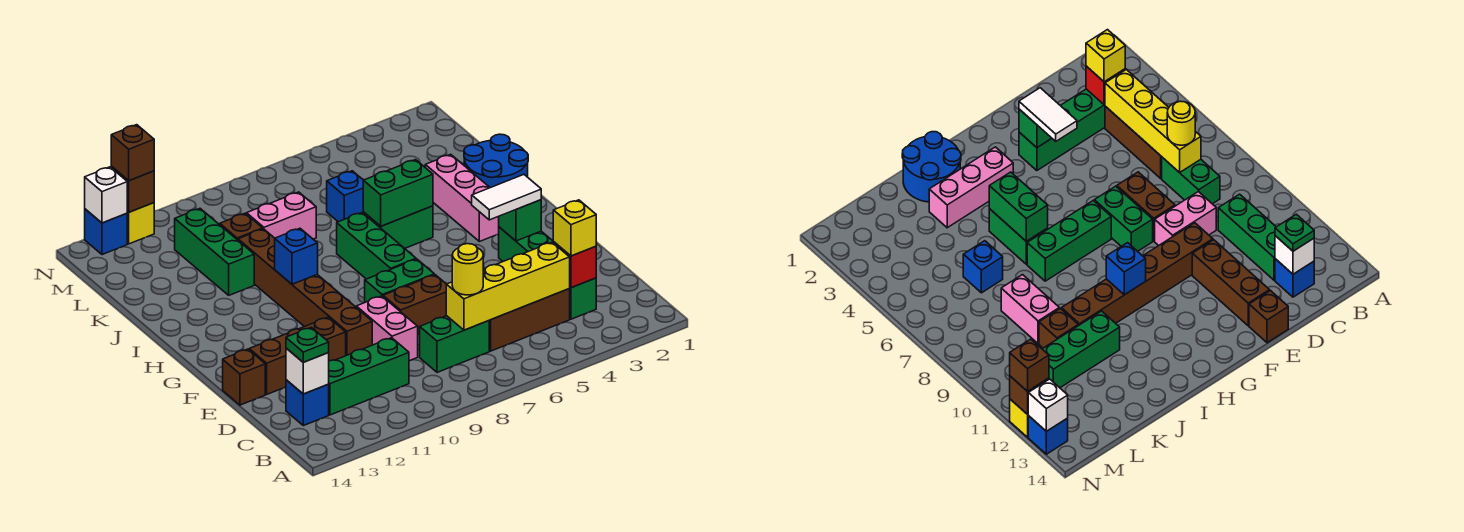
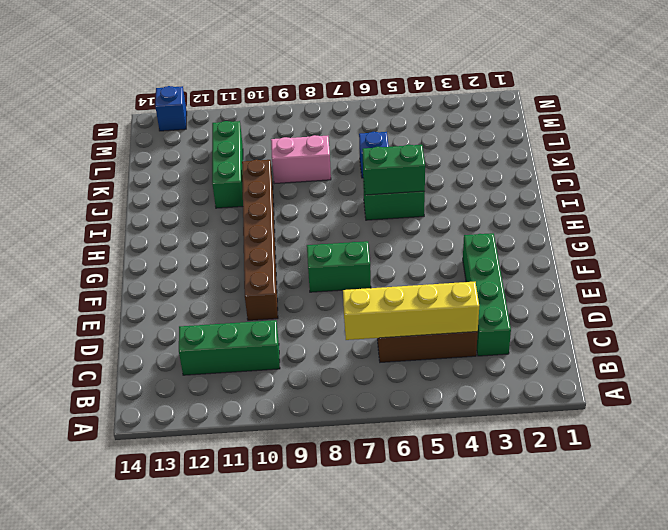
none -> green brick C7:C8 level 1
none -> blue brick C13 level 1
none -> pink brick D9:E9 level 1
none -> brown brick E7:E8 level 1

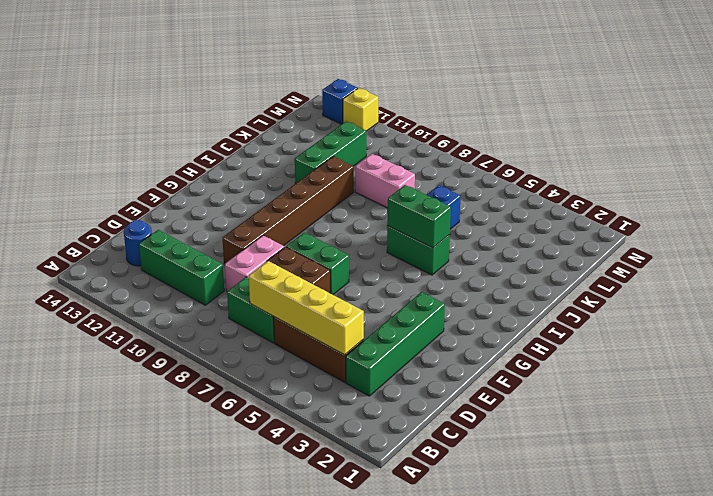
blue round brick C13 level 1 -> blue brick C13 level 1
none -> brown brick E11:E13 level 1
none -> brown brick E14 level 1
none -> green brick G7:I7 level 1
none -> pink brick H3:J3 level 1

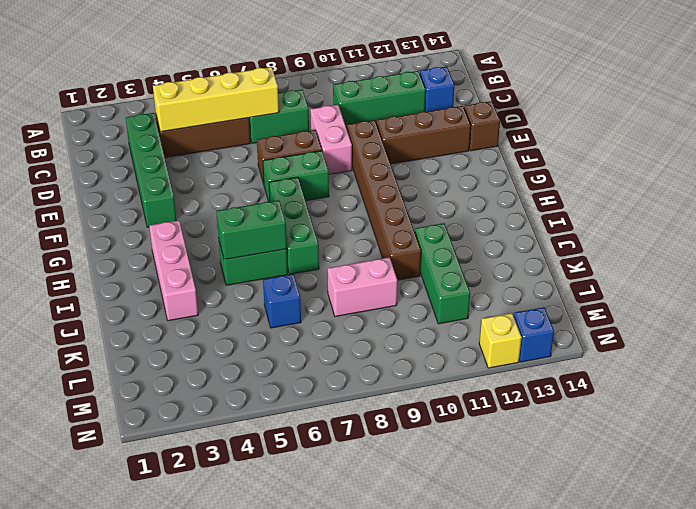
none -> blue round brick I1:J2 level 1
none -> brown brick K10 level 1
none -> red brick C3 level 2
none -> white brick C13 level 2

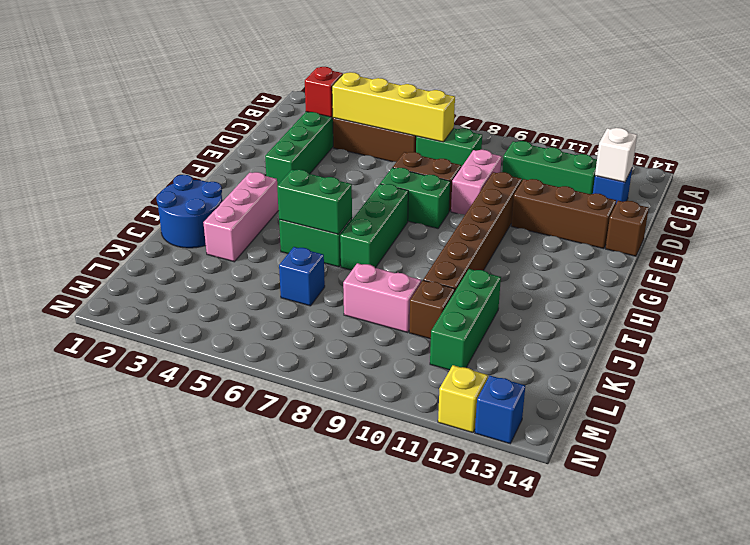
none -> green brick F3 level 2
none -> blue brick H10 level 2
none -> brown brick N12 level 2
none -> white brick N13 level 2

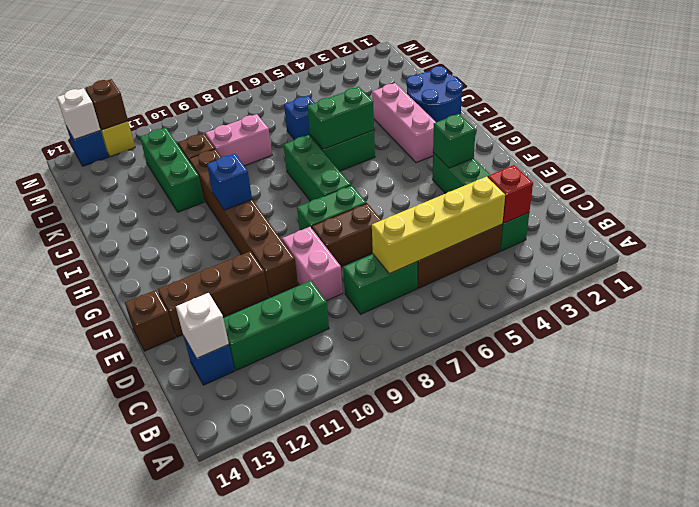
none -> yellow brick C3 level 3
none -> yellow round brick C7 level 3
none -> green plate C13 level 3
none -> white tile F3:F4 level 3

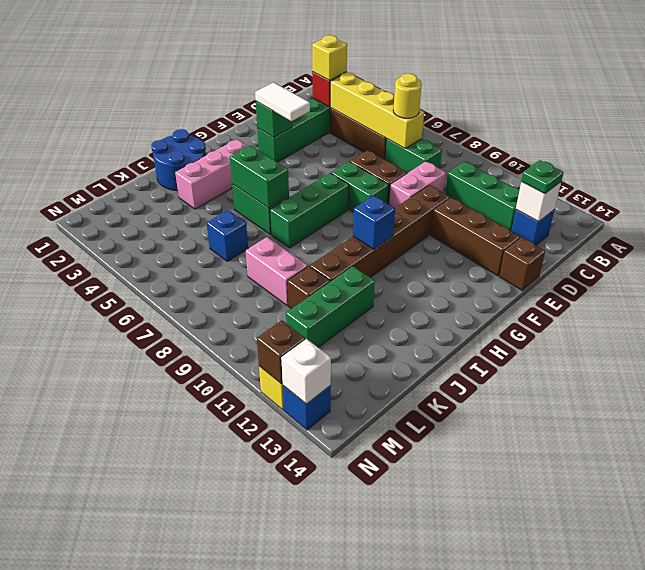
none -> brown brick N12 level 3

